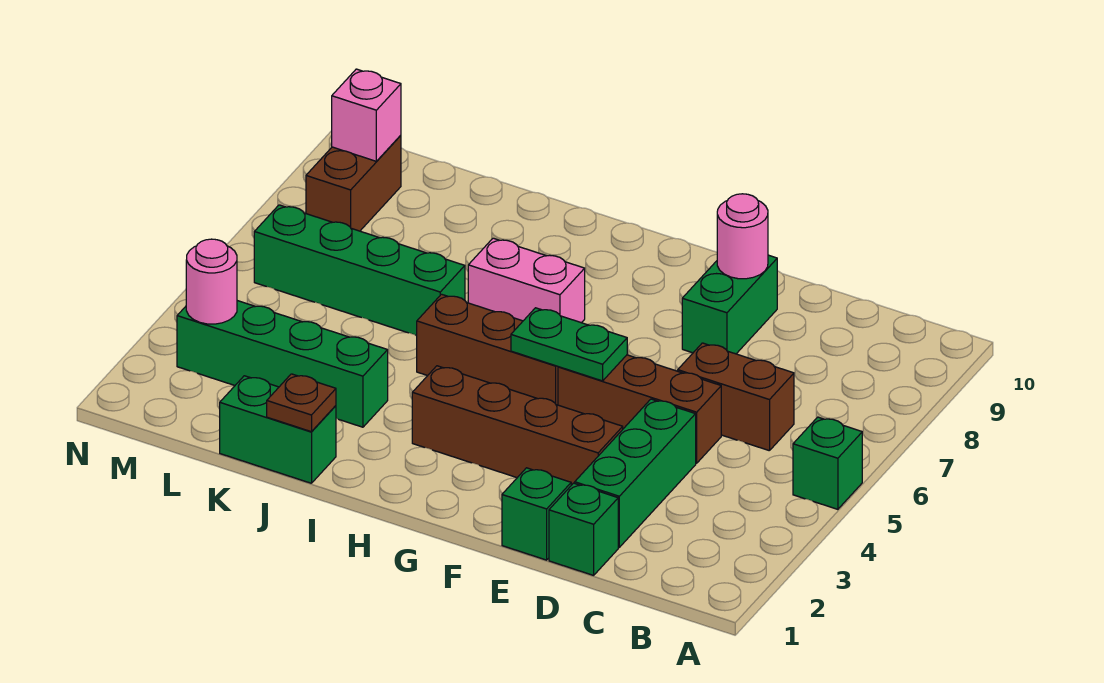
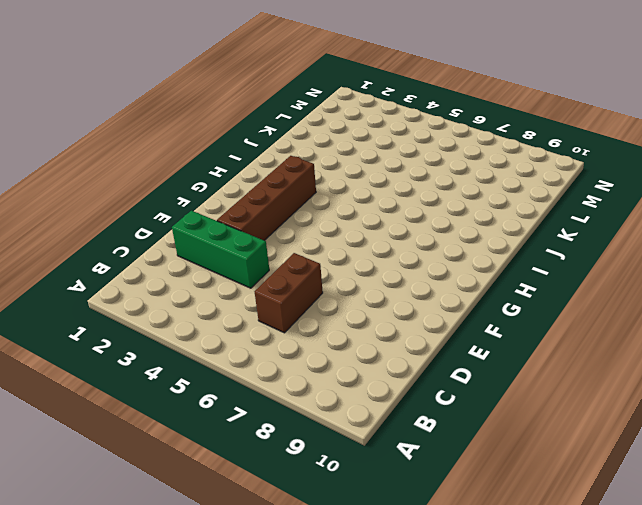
none -> green brick A5 level 1
none -> green brick D1 level 1
none -> brown brick D5:F5 level 1

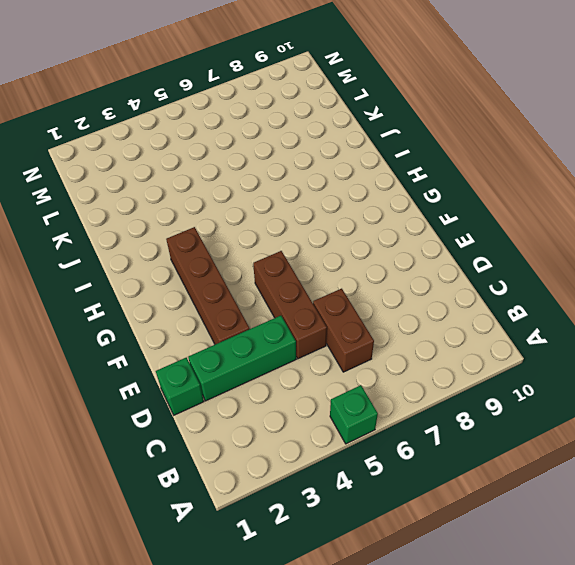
none -> green brick E1 level 1
none -> green brick E8:E9 level 1
none -> brown brick G5:I5 level 1

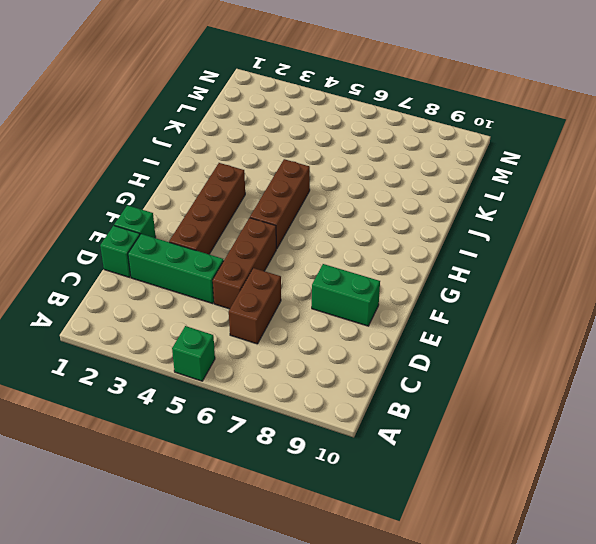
none -> pink brick H7:I7 level 1
none -> green brick J1:K1 level 1
none -> green brick J3:M3 level 1

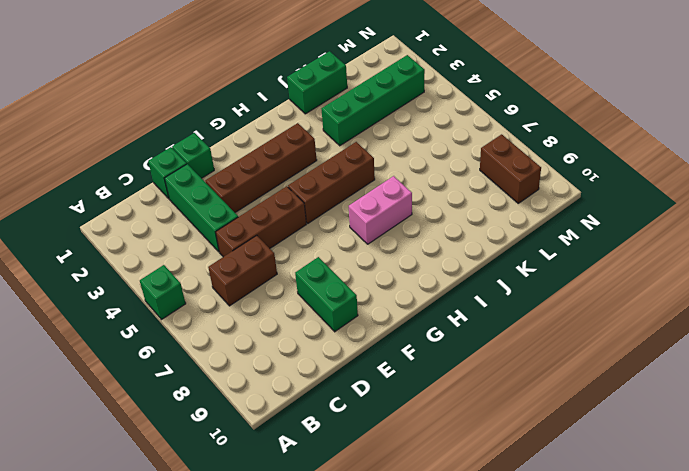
none -> green brick J6:M6 level 1
none -> pink round brick E9 level 2
none -> green plate F5:G5 level 2

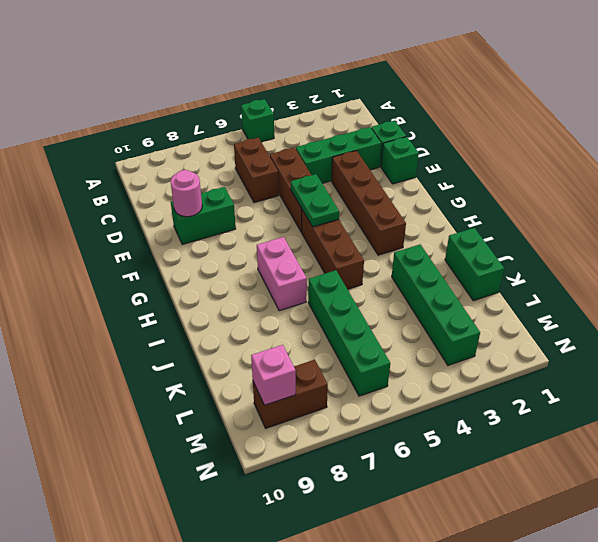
none -> brown plate J1 level 2
none -> pink round brick M3 level 2

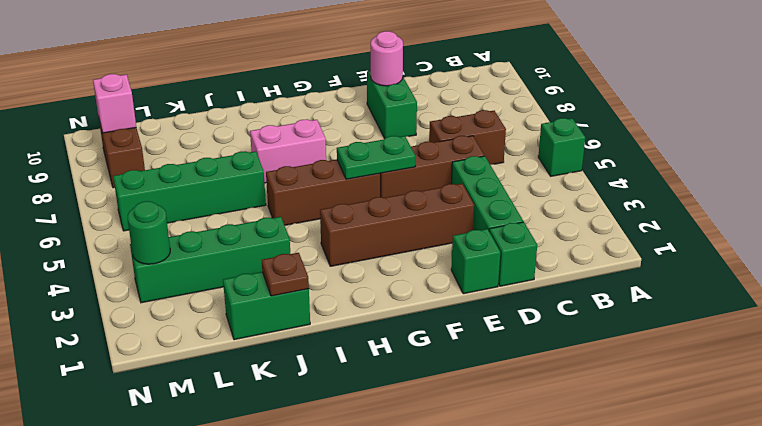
green round brick M3 level 2 -> pink round brick M3 level 2

